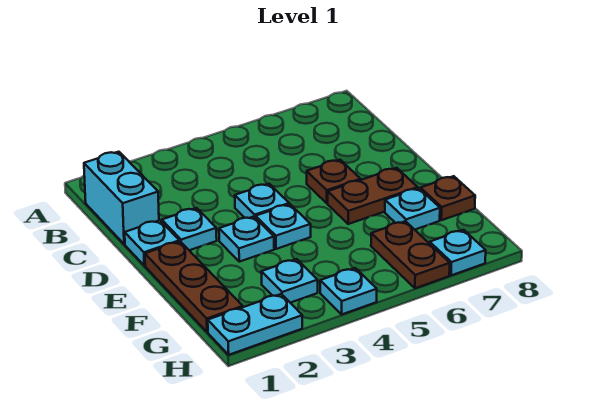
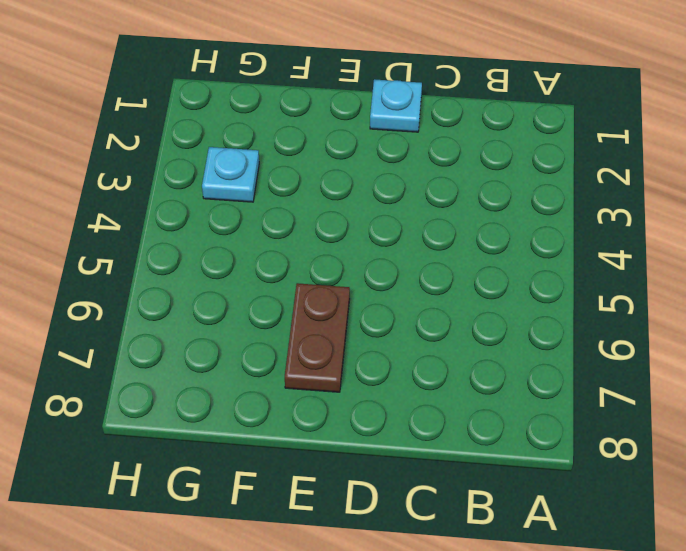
none -> cyan brick B1:C1 level 1
none -> cyan plate D2 level 1
none -> cyan plate D4 level 1

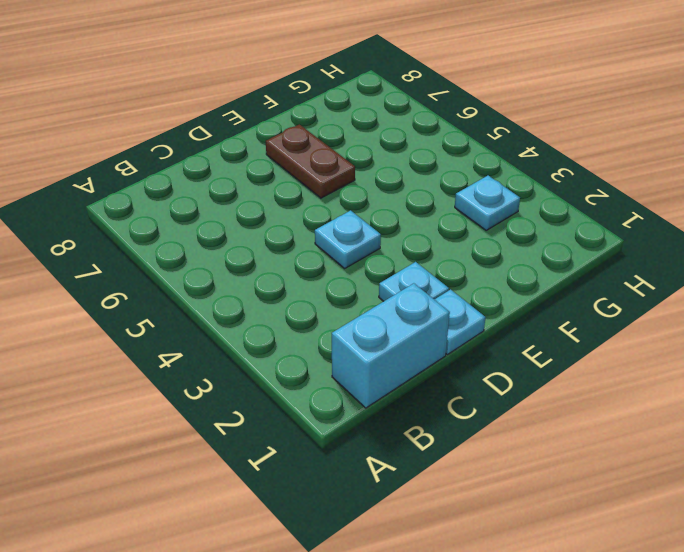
none -> brown plate D6 level 1
none -> brown plate E1:G1 level 1
none -> cyan plate E3 level 1

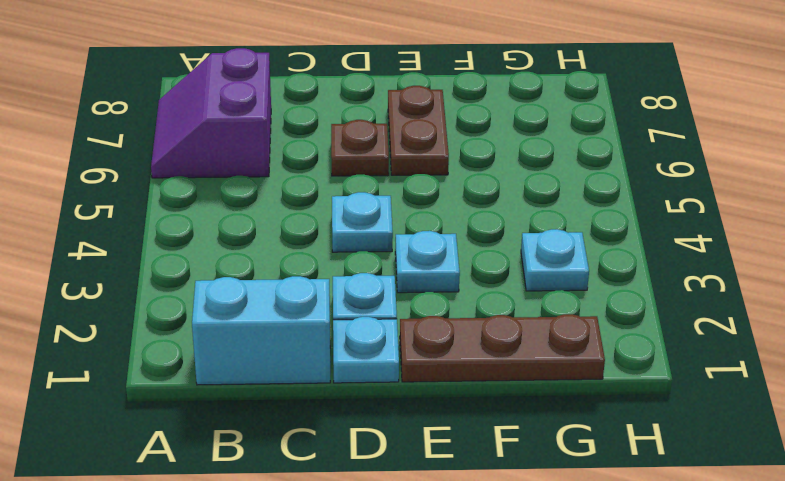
purple slope A6:B7 level 1 top B -> none
none -> cyan plate E4 level 1
none -> cyan plate F7 level 1
none -> brown plate F8 level 1

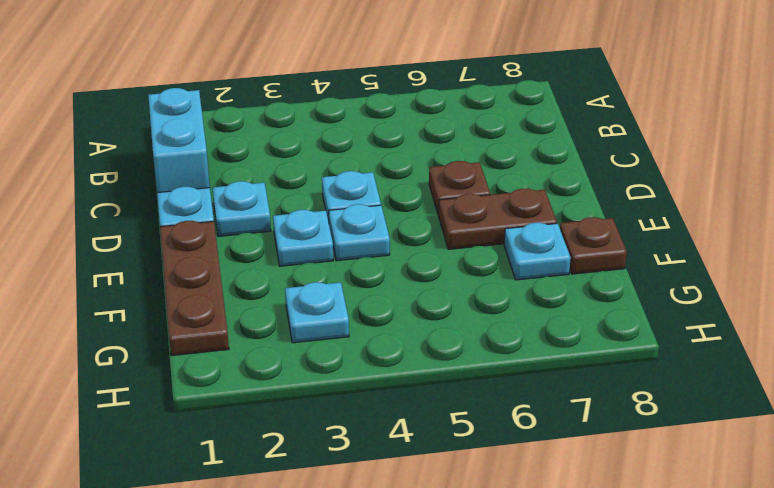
none -> brown plate G6:H6 level 1
none -> cyan plate H1:H2 level 1
none -> cyan plate H4 level 1

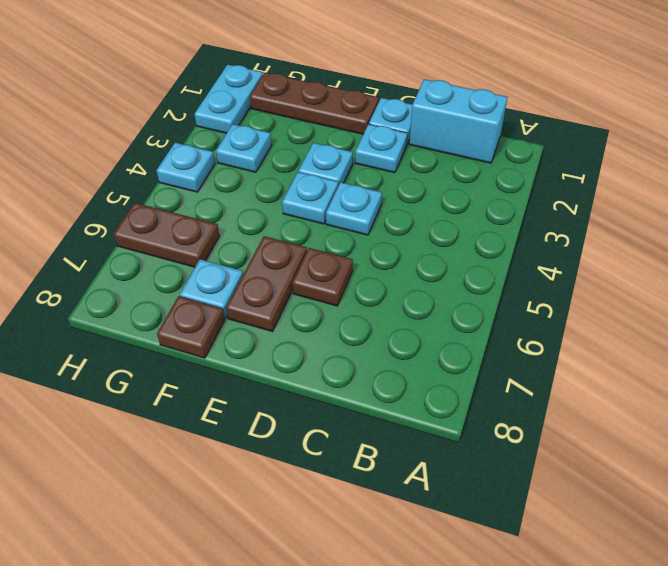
none -> cyan plate H7 level 1

